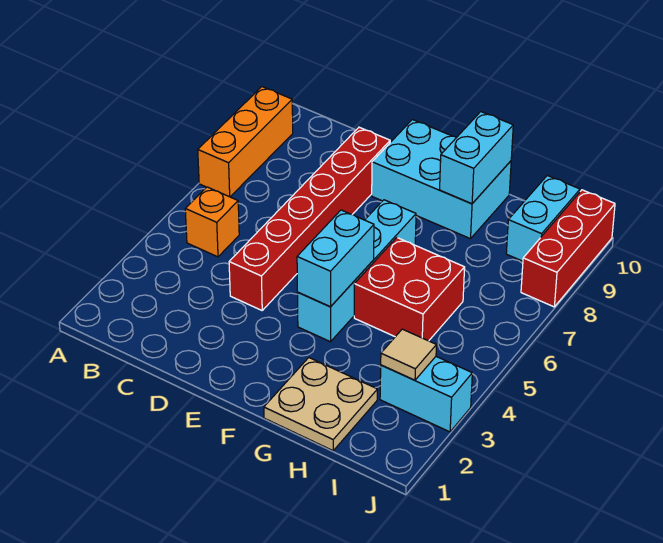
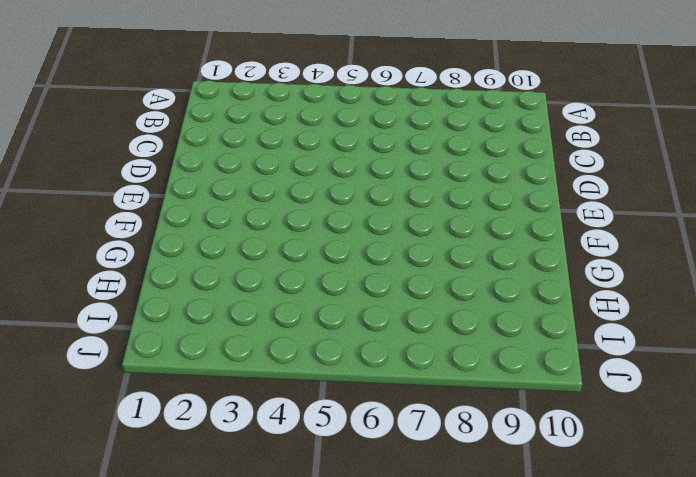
none -> orange brick A7:A9 level 1
none -> orange brick B5 level 1
none -> red brick D4:D9 level 1

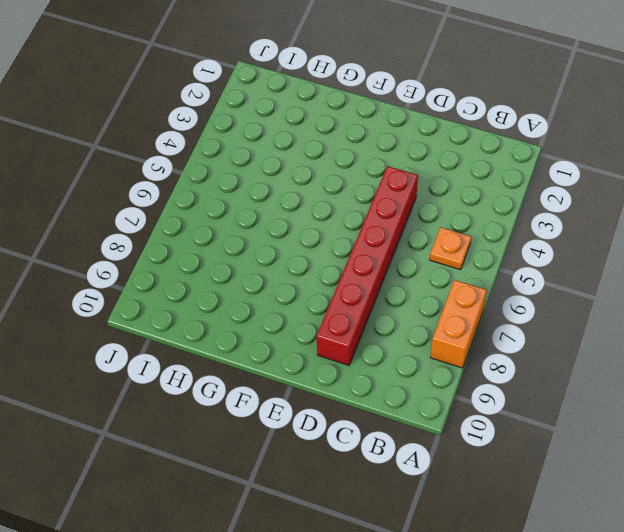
orange brick A7:A8 level 1 -> orange brick A7:A9 level 1
orange plate B5 level 1 -> orange brick B5 level 1
none -> cyan brick E9:G10 level 1
none -> cyan brick F4:F7 level 1
none -> tan plate G1:H2 level 1

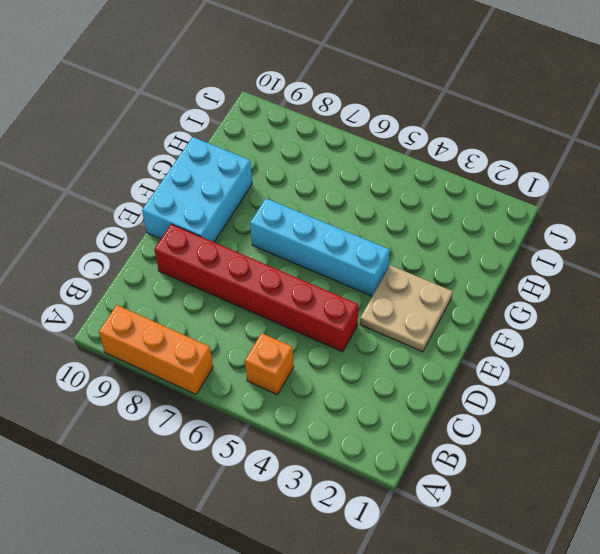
tan plate E2:F3 level 1 -> tan plate G1:H2 level 1
none -> red brick G5:H6 level 1
none -> cyan brick I3:J3 level 1
none -> cyan brick I9:I10 level 1

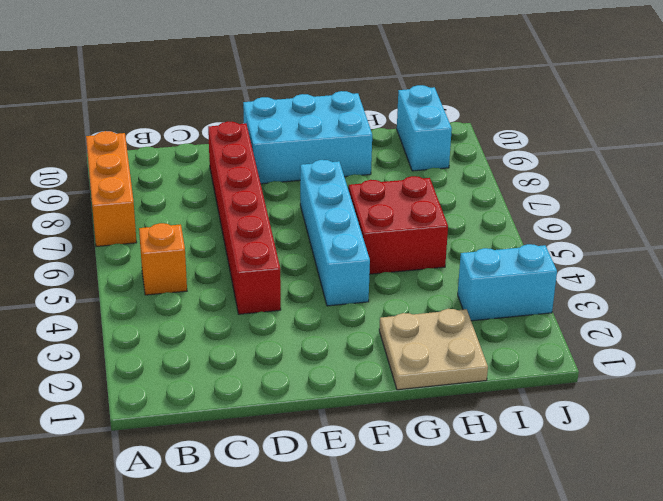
none -> red brick J8:J10 level 1
none -> cyan brick F4:F5 level 2
none -> cyan brick G9:G10 level 2

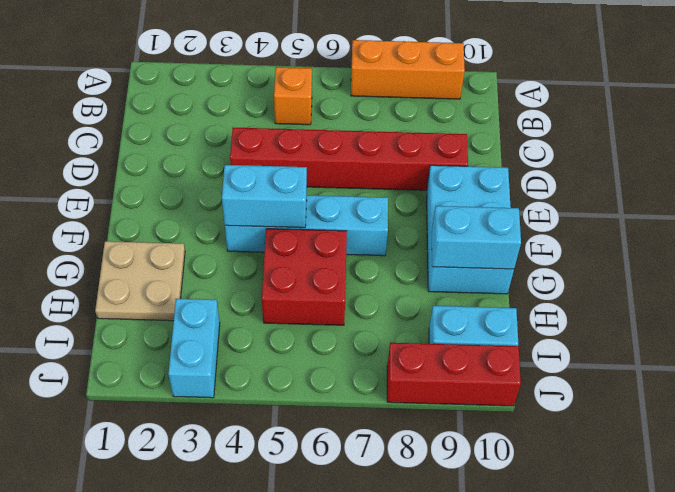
none -> tan tile I3 level 2

